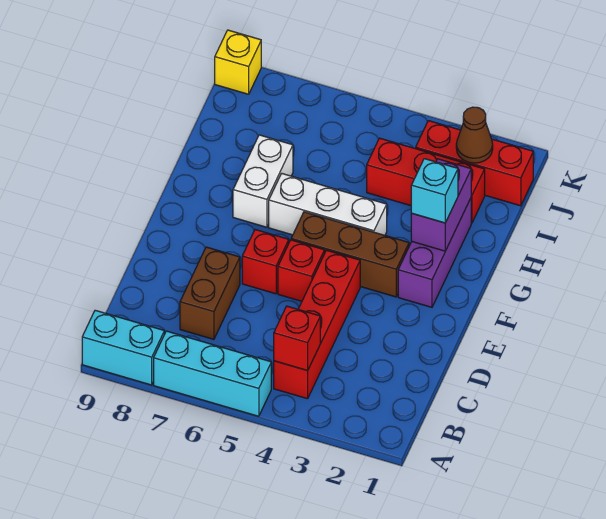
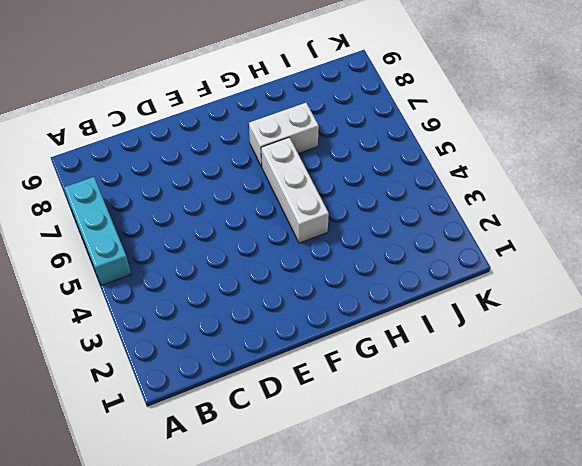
none -> cyan brick A8:A9 level 1
none -> red brick B4:E4 level 1
none -> brown brick C7:D7 level 1

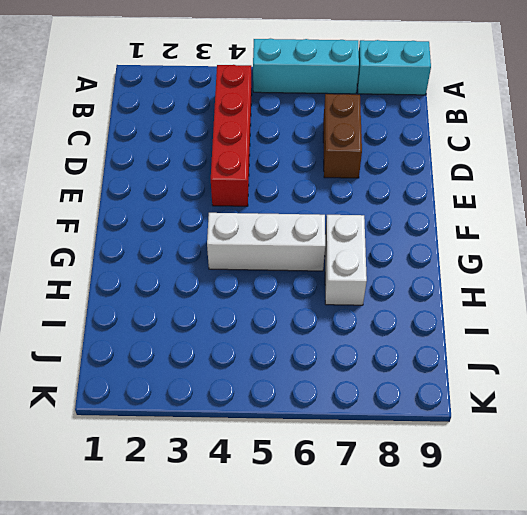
none -> red brick E5 level 1
none -> red brick E6 level 1
none -> purple brick F2:H2 level 1

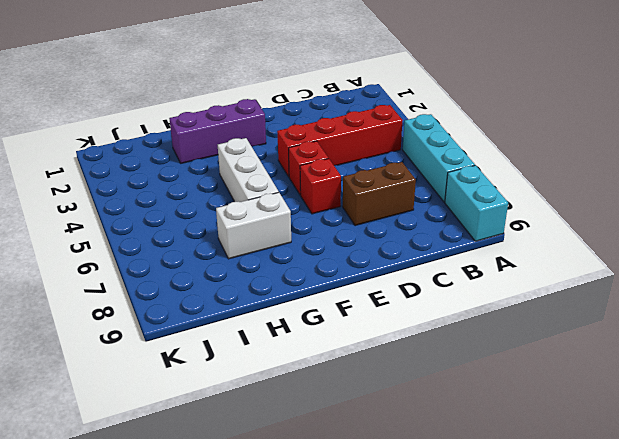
none -> brown brick F3:F5 level 1
none -> red brick I2:I4 level 1
none -> red brick J1:J3 level 1

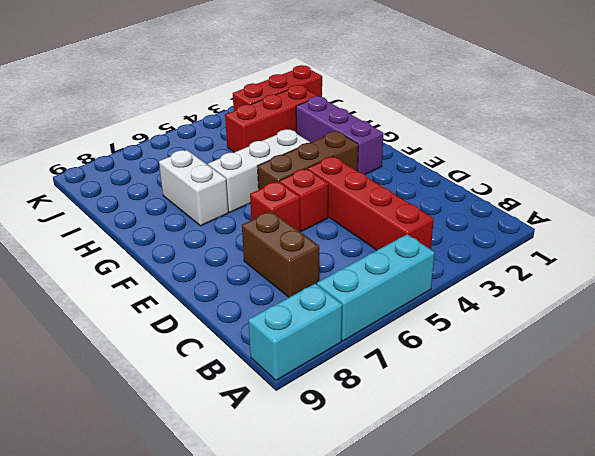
none -> yellow brick K9 level 1
none -> red brick B4 level 2
none -> purple brick G2:H2 level 2

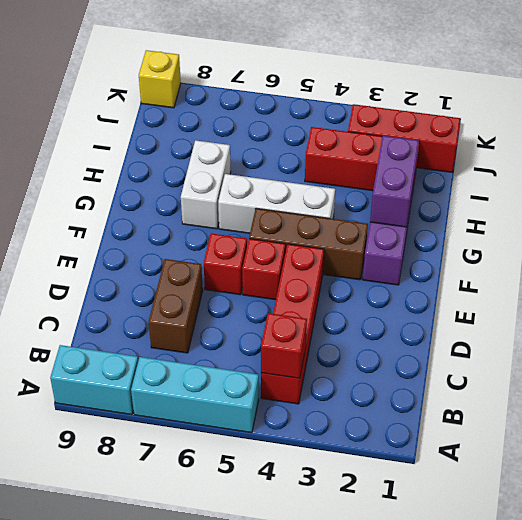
none -> brown cone J2 level 2
none -> cyan brick G2 level 3

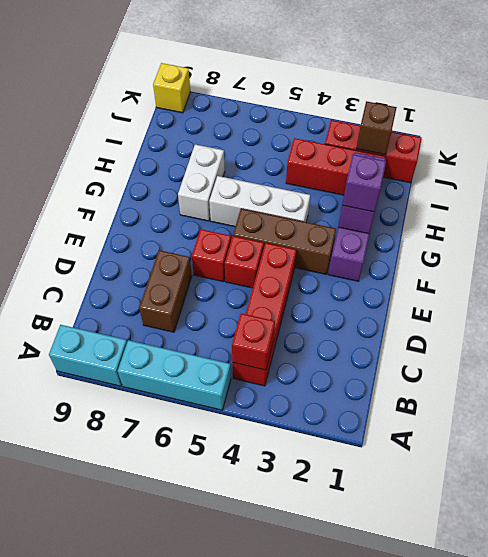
purple brick G2 level 3 -> cyan brick G2 level 3
brown brick J2 level 2 -> brown cone J2 level 2

